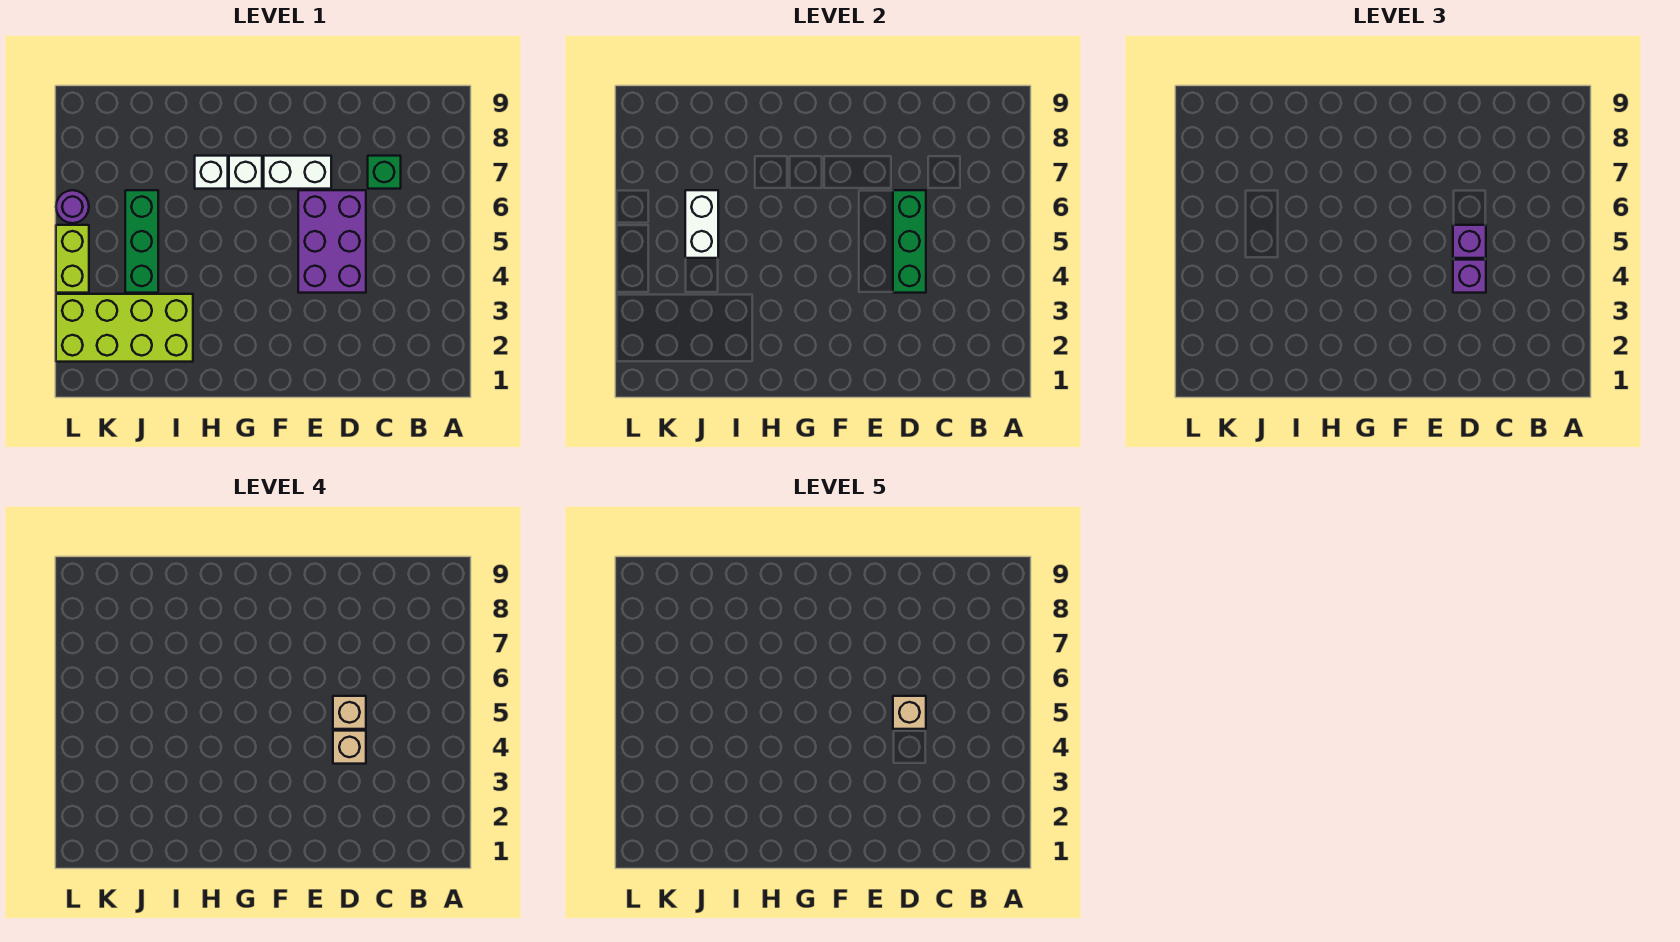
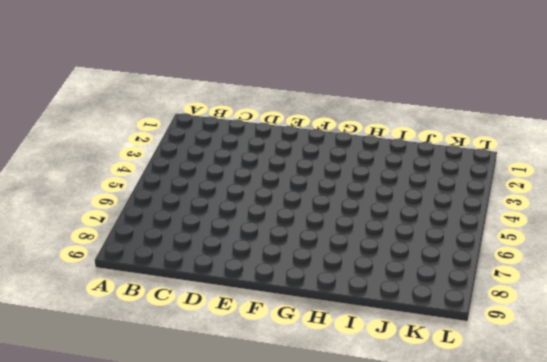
none -> green brick C7 level 1
none -> purple brick D4:E6 level 1
none -> white brick E7:F7 level 1

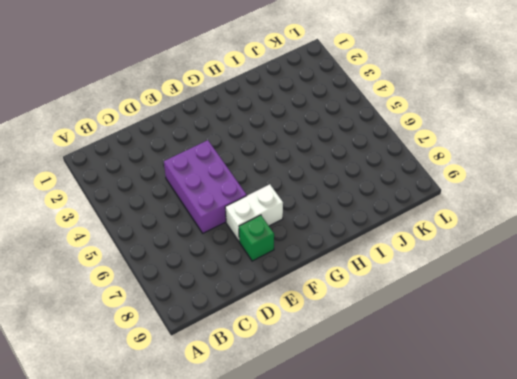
green brick E8 level 1 -> green brick C7 level 1
none -> white brick G7 level 1
none -> white brick H7 level 1
none -> lime brick I2:L3 level 1

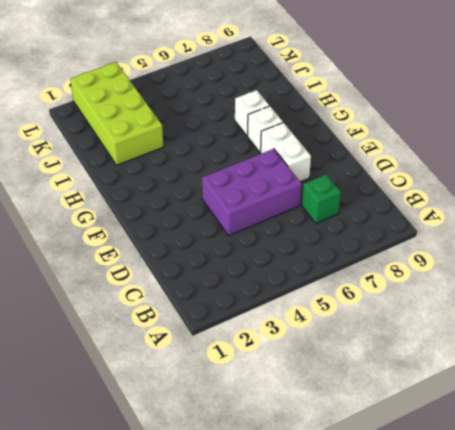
none -> green brick J4:J6 level 1
none -> lime brick L4:L5 level 1
none -> purple round brick L6 level 1

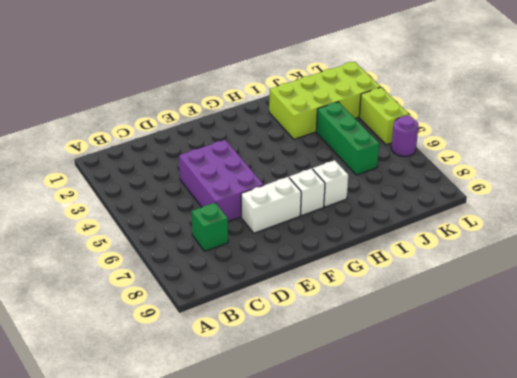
none -> green brick D4:D6 level 2
none -> white brick J5:J6 level 2
none -> purple brick D4 level 3

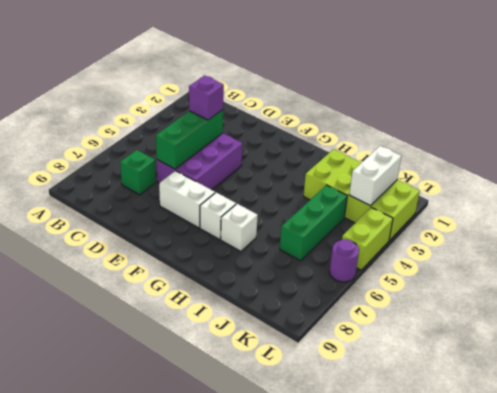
white brick K2:K3 level 2 -> white brick J5:J6 level 2
none -> purple brick D5 level 3
none -> tan brick D4 level 4
none -> tan brick D5 level 4

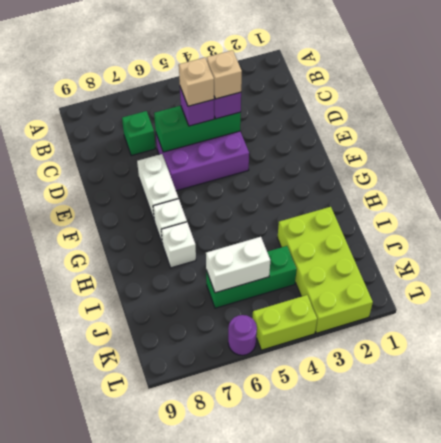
none -> tan brick D5 level 5

